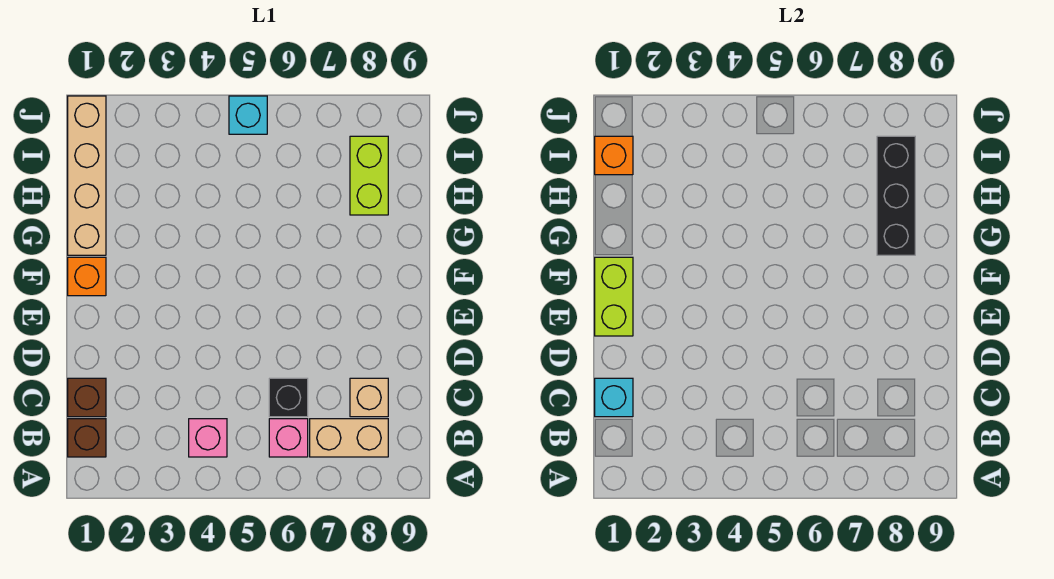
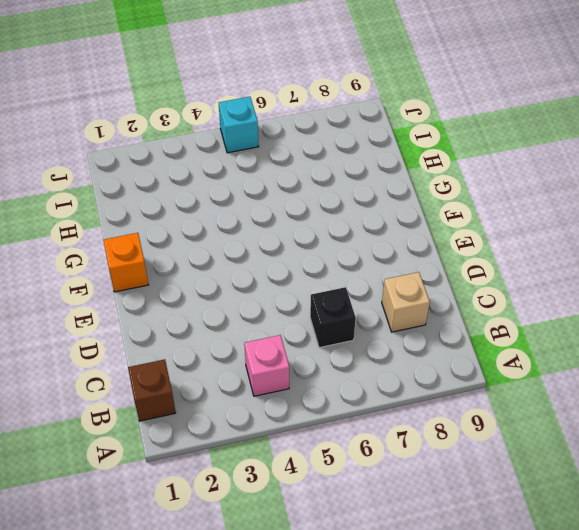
none -> pink brick B6 level 1
none -> tan brick B7:B8 level 1
none -> brown brick C1 level 1

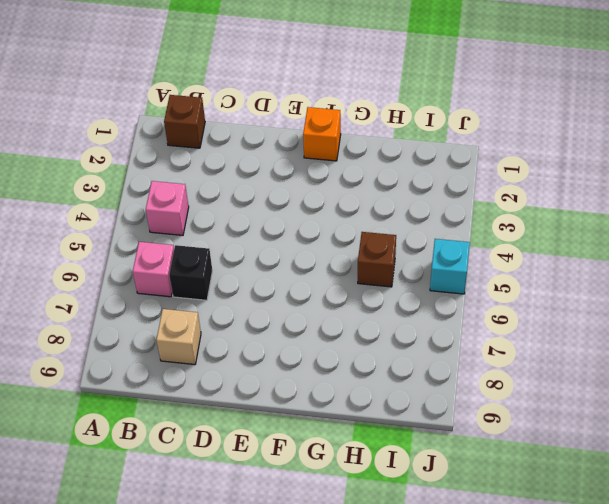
brown brick H5 level 1 -> brown brick C1 level 1
none -> tan brick B7:B8 level 1
none -> tan brick G1:J1 level 1
none -> lime brick H8:I8 level 1

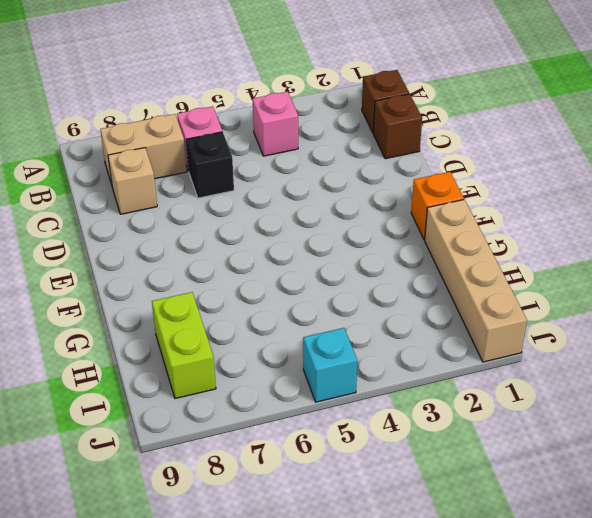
none -> cyan brick C1 level 2
none -> lime brick E1:F1 level 2
none -> black brick G8:I8 level 2

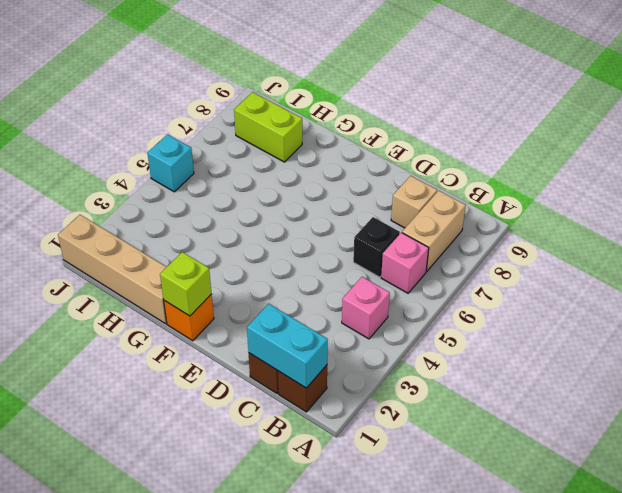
cyan brick B1:C1 level 2 -> cyan brick C1 level 2
lime brick F1 level 2 -> lime brick E1:F1 level 2
none -> black brick G8:I8 level 2
none -> orange brick I1 level 2

